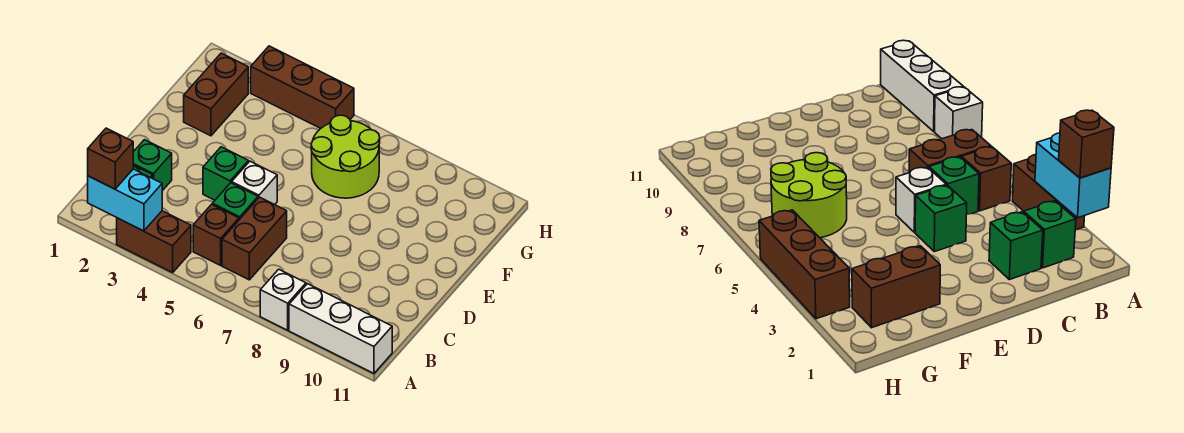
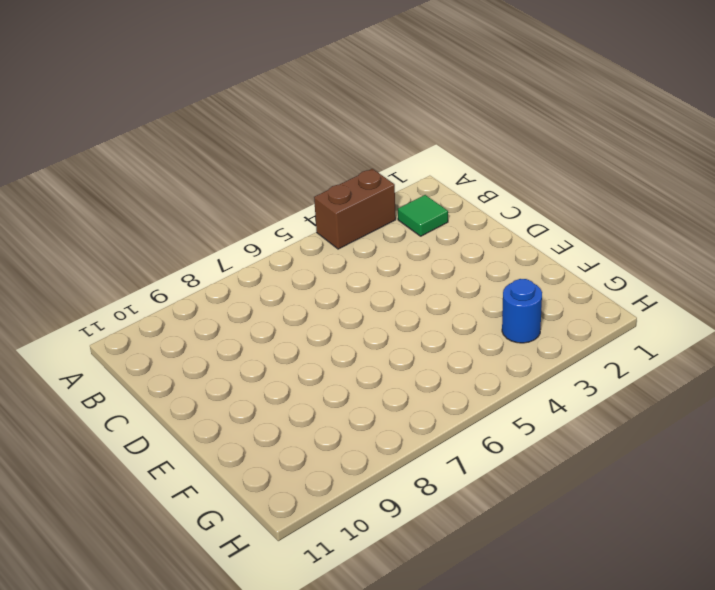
green tile B2 level 1 -> green brick B2 level 1
blue round brick G3 level 1 -> none
none -> white brick A8 level 1
none -> white brick A9:A11 level 1
none -> brown brick B5 level 1

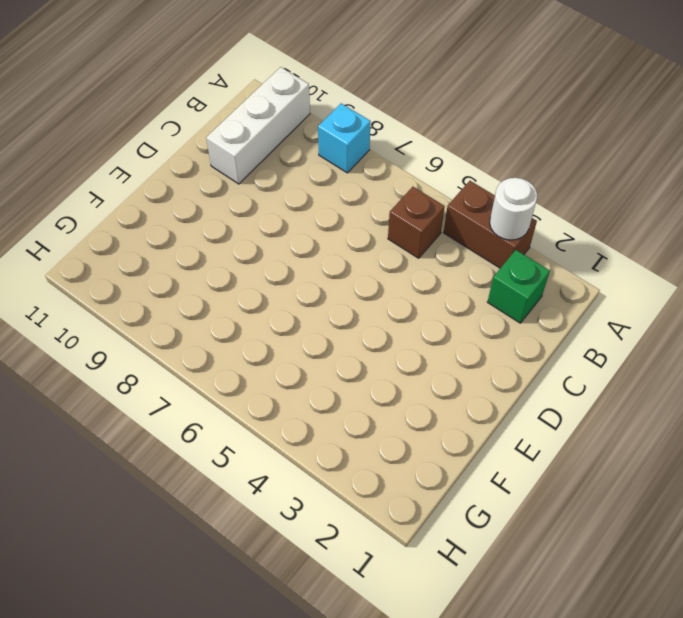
white round brick A3 level 2 -> cyan brick A2:A3 level 2
cyan brick A8 level 1 -> white brick A8 level 1
white brick A10:C10 level 1 -> white brick A9:A11 level 1
none -> brown brick B6:C6 level 1
none -> green brick C2 level 1
none -> green brick C5 level 1

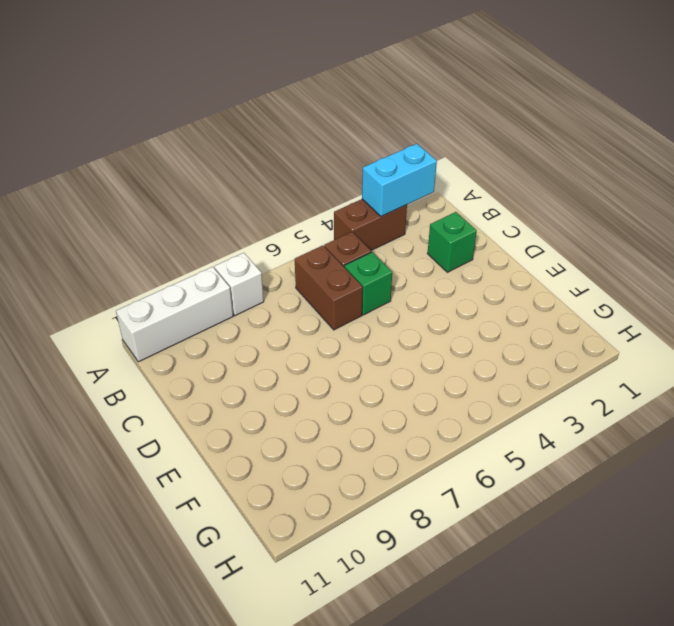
none -> green brick B2 level 1
none -> green brick D4 level 1
none -> white brick D5 level 1

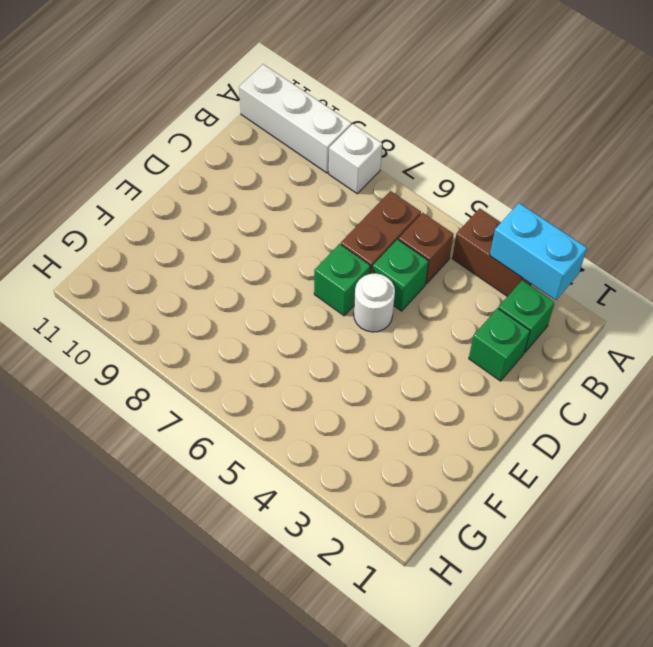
white round brick D5 level 1 -> white brick D5 level 1
green brick D6 level 1 -> green brick D4 level 1
none -> brown brick F2:G2 level 1
none -> lime round brick F6:G7 level 1
none -> brown brick H3:H5 level 1

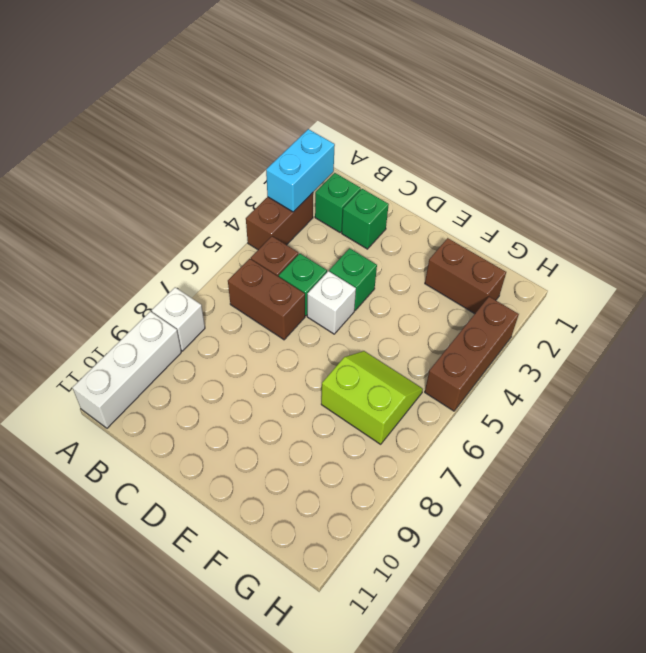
lime slope F6:G7 level 1 top 7 -> lime round brick F6:G7 level 1
none -> brown brick A2 level 3

